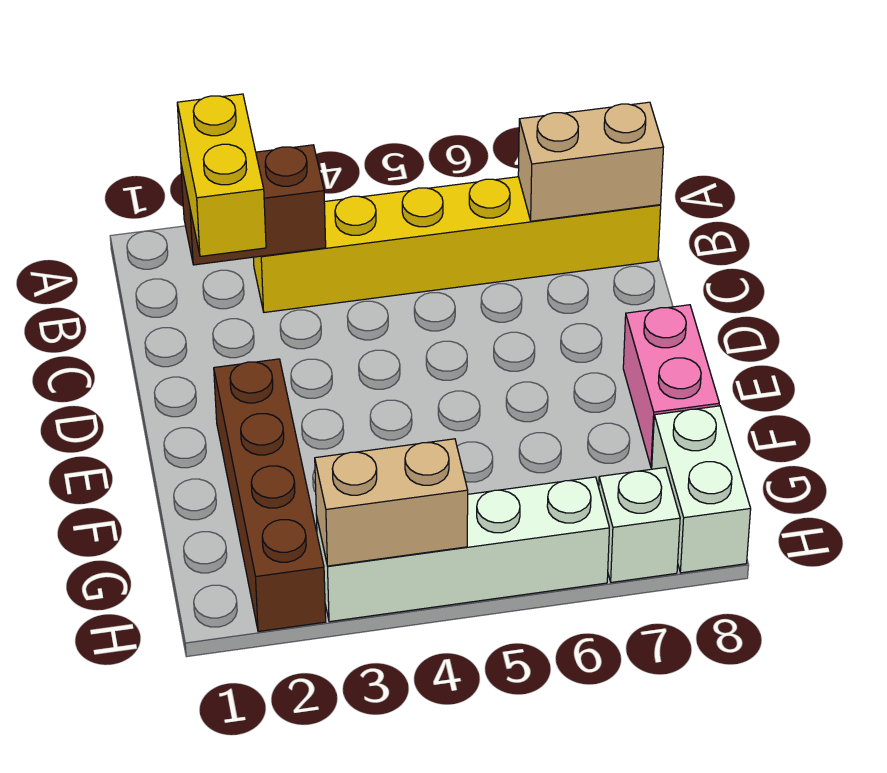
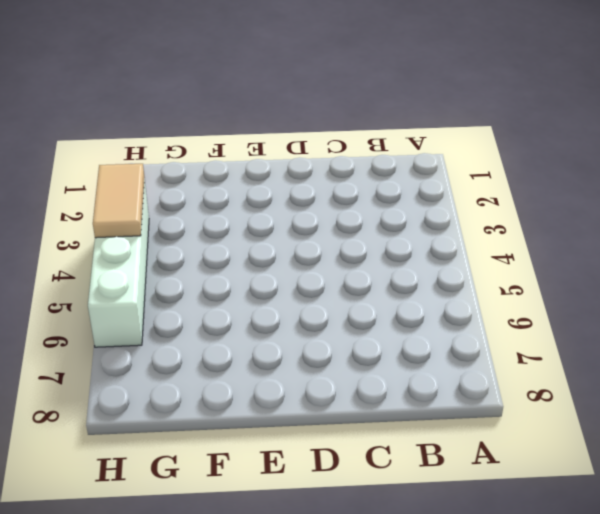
tan tile H3:H4 level 2 -> tan brick H3:H4 level 2
none -> yellow brick B3:B8 level 1
none -> brown brick E2:H2 level 1

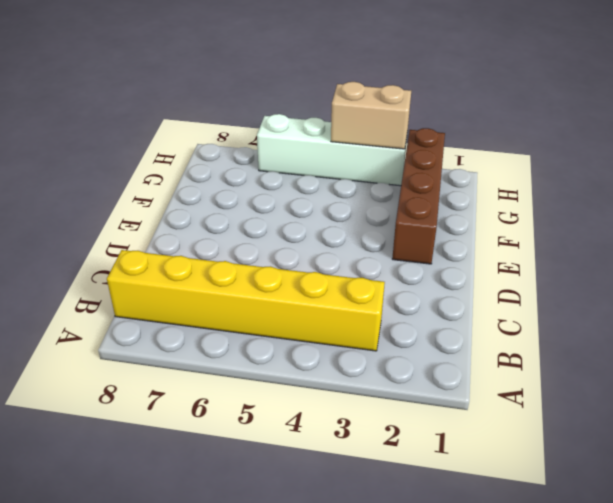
none -> pink brick E8:F8 level 1
none -> white brick G8:H8 level 1

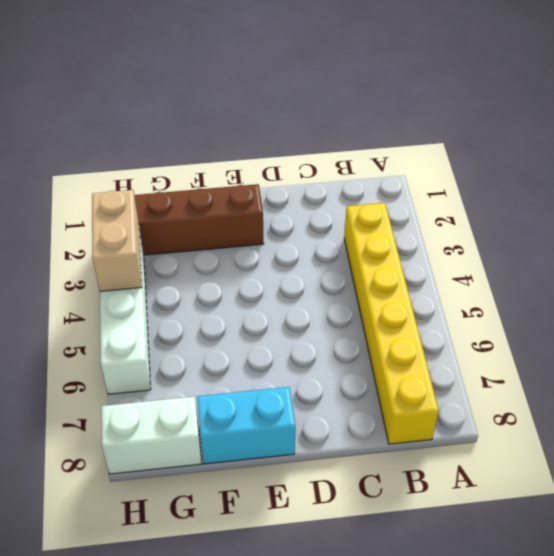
cyan brick E8:F8 level 1 -> pink brick E8:F8 level 1
none -> white brick H7 level 1
none -> brown brick B2:B3 level 2

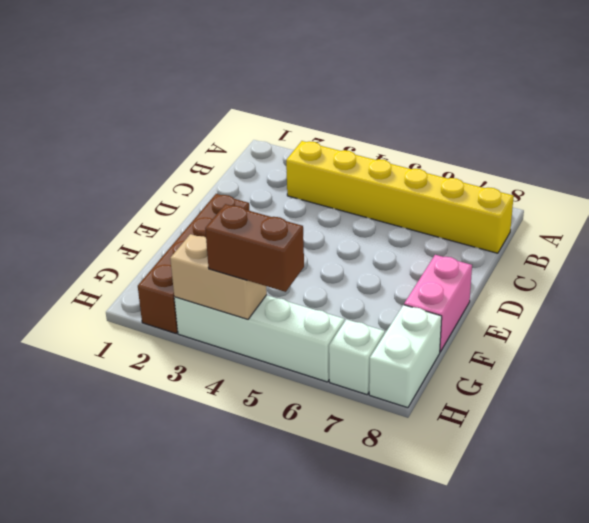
brown brick H4:H5 level 3 -> brown brick B2:B3 level 2
none -> tan brick B7:B8 level 2
none -> yellow brick B2:C2 level 3

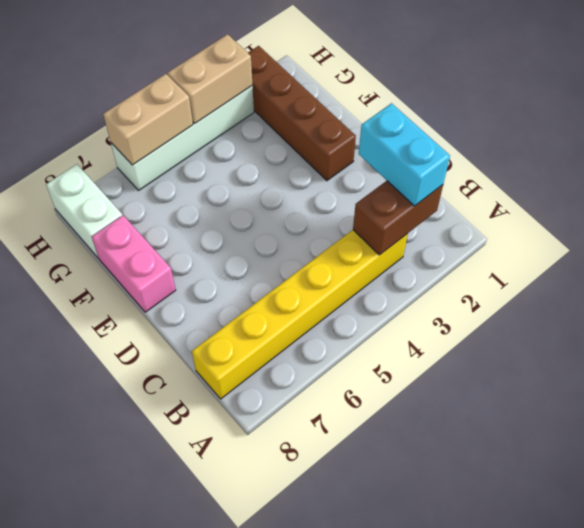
cyan brick B2:C2 level 3 -> yellow brick B2:C2 level 3
tan brick H5:H6 level 2 -> tan brick B7:B8 level 2
none -> white brick H7 level 1

